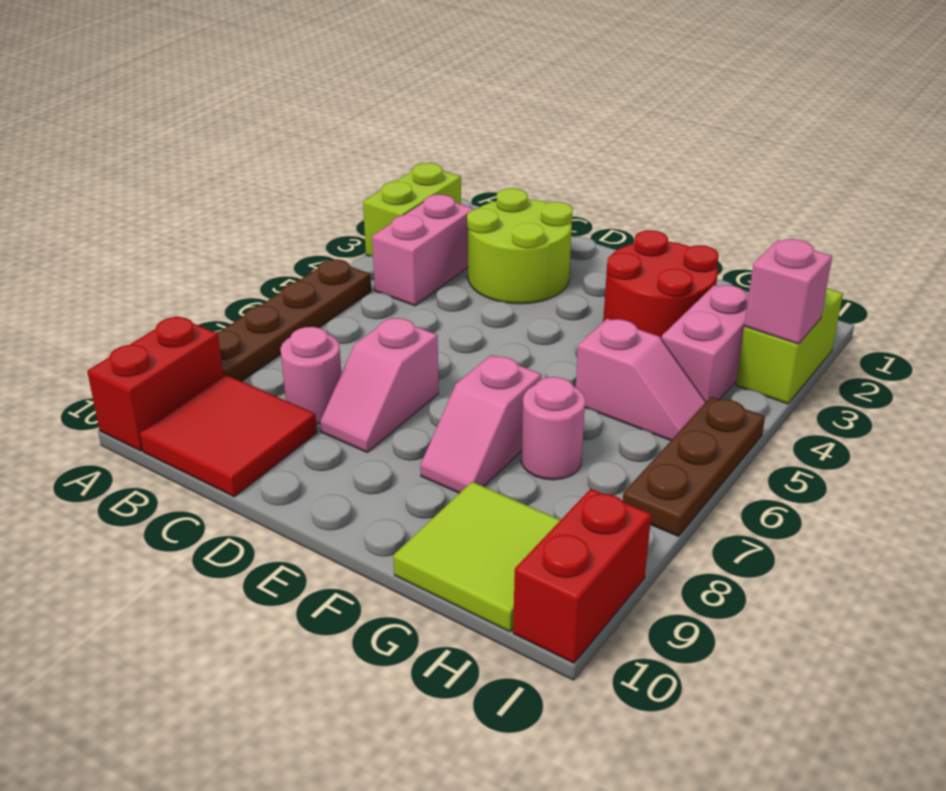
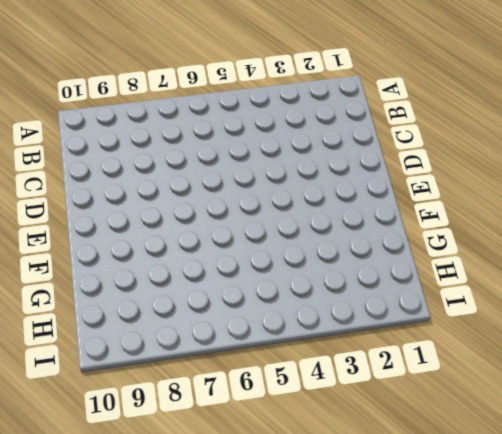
none -> lime brick A2:A3 level 1
none -> brown plate A5:A8 level 1
none -> red brick A9:A10 level 1

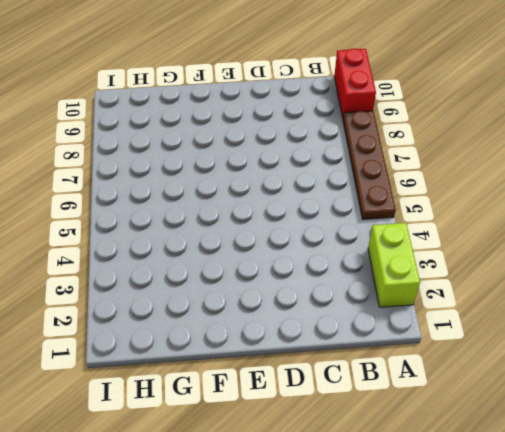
none -> pink brick B3:B4 level 1
none -> red tile B9:C10 level 1
none -> lime round brick C2:D3 level 1

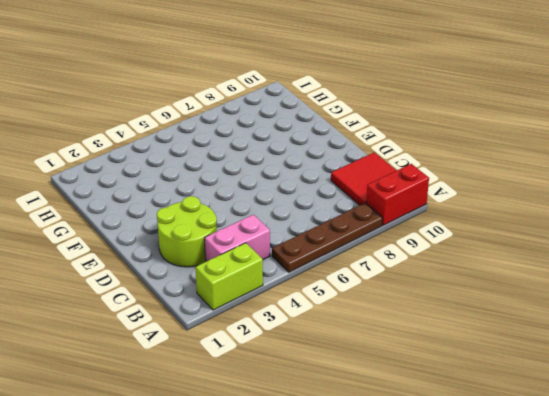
none -> pink round brick C8 level 1
none -> pink slope D7:D8 level 1 top 7
none -> red round brick F2:G3 level 1

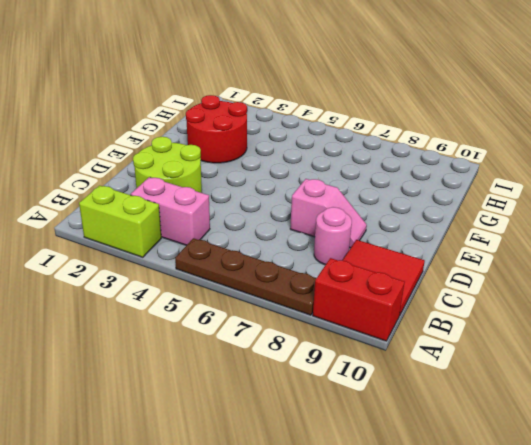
none -> pink slope F7:F8 level 1 top 7
none -> pink slope G5:H5 level 1 top G
none -> pink round brick G7 level 1

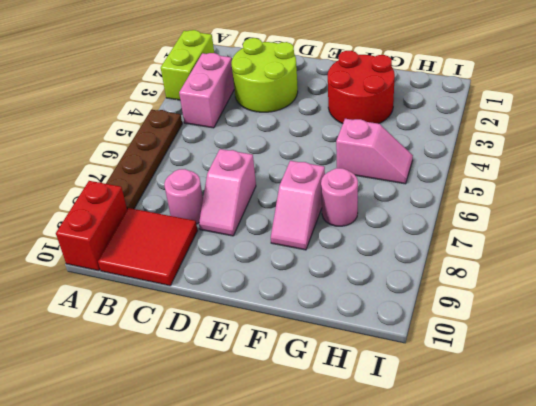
none -> lime tile G9:H10 level 1
none -> pink brick H3:H4 level 1
none -> lime brick I2:I3 level 1

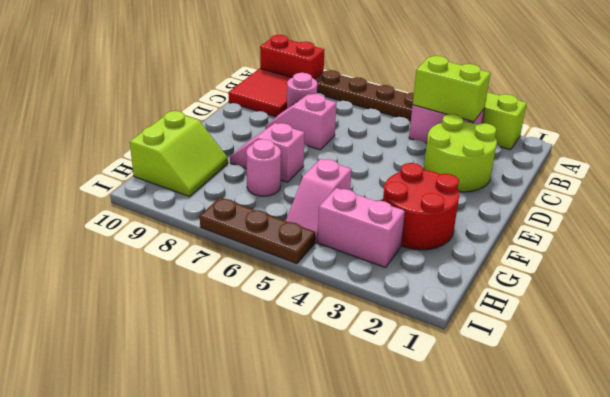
lime brick B3:B4 level 2 -> lime brick I2:I3 level 1
lime slope G9:H10 level 1 top 10 -> lime tile G9:H10 level 1
none -> red brick I9:I10 level 1
none -> pink brick I3 level 2

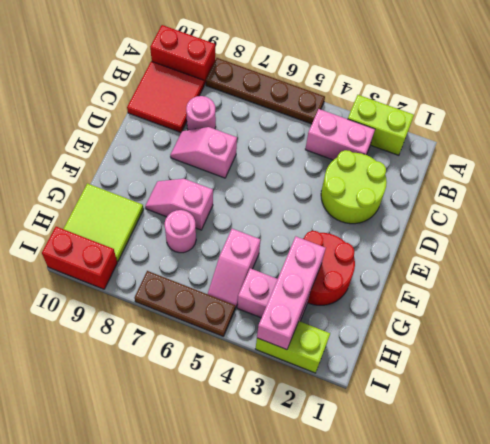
pink brick G3:I3 level 2 -> pink brick I3 level 2

